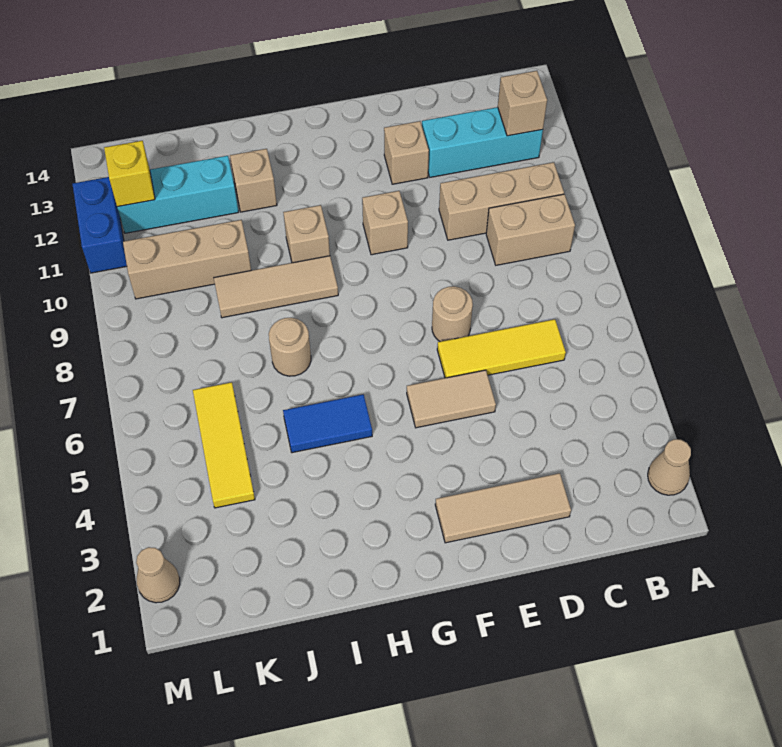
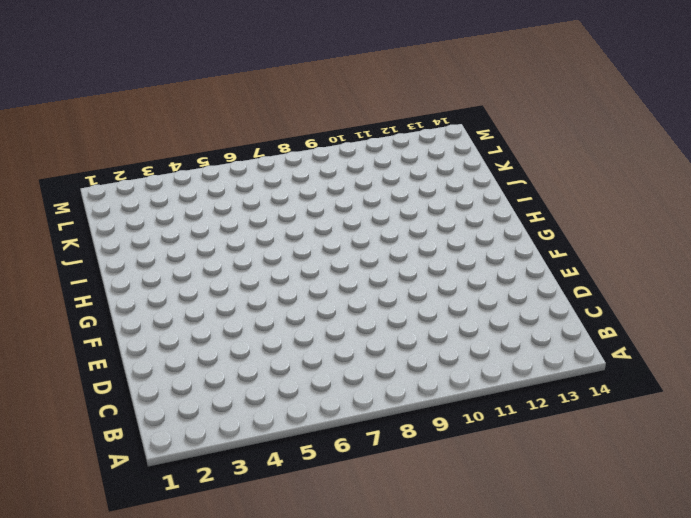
none -> tan cone A2 level 1
none -> tan brick B9:C9 level 1
none -> tan brick B10:D10 level 1

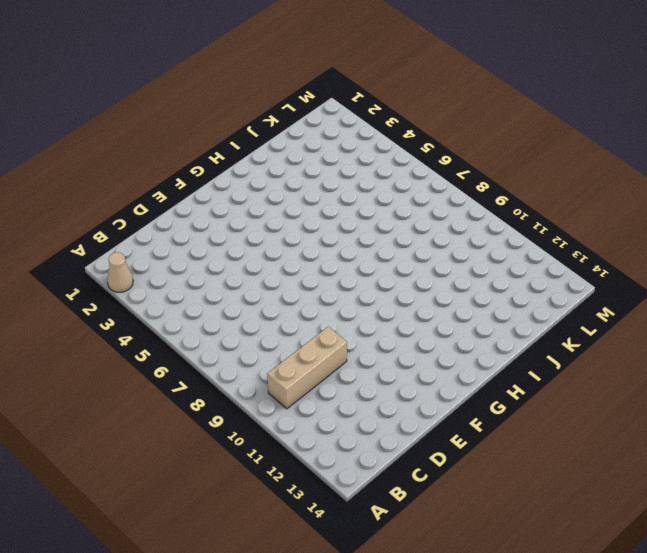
none -> tan brick B9:C9 level 1
none -> cyan brick B12:D12 level 1
none -> yellow tile C6:E6 level 1

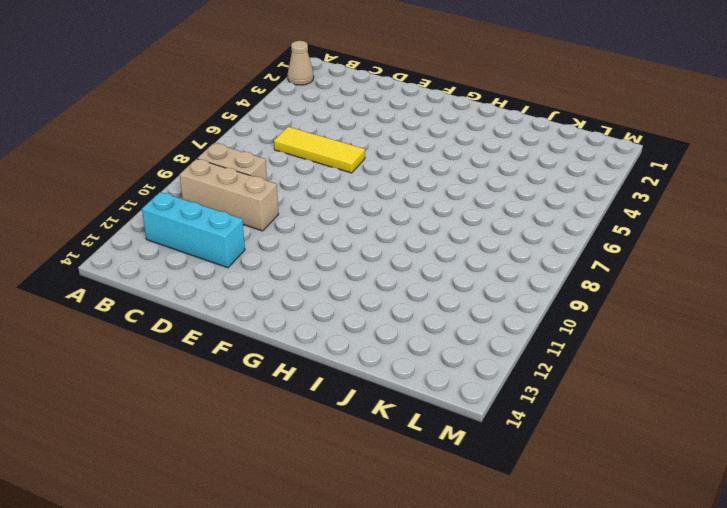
none -> tan tile D2:F2 level 1
none -> tan tile E5:F5 level 1
none -> tan round brick E7 level 1

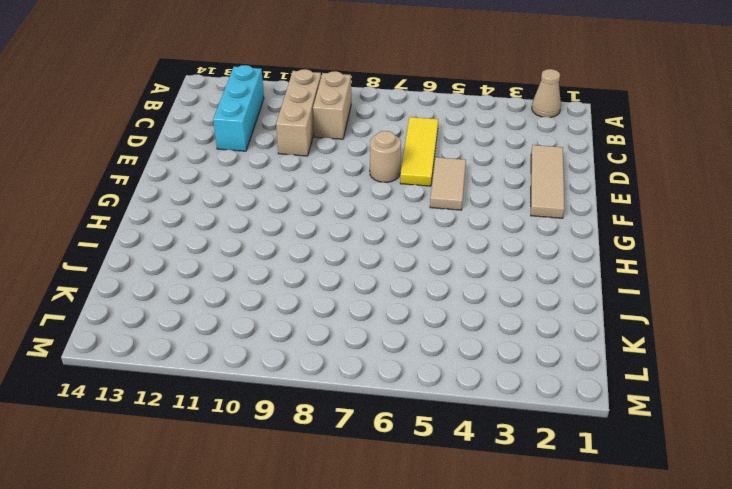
none -> tan brick E12 level 1
none -> tan brick F10 level 1
none -> blue tile H5:I5 level 1

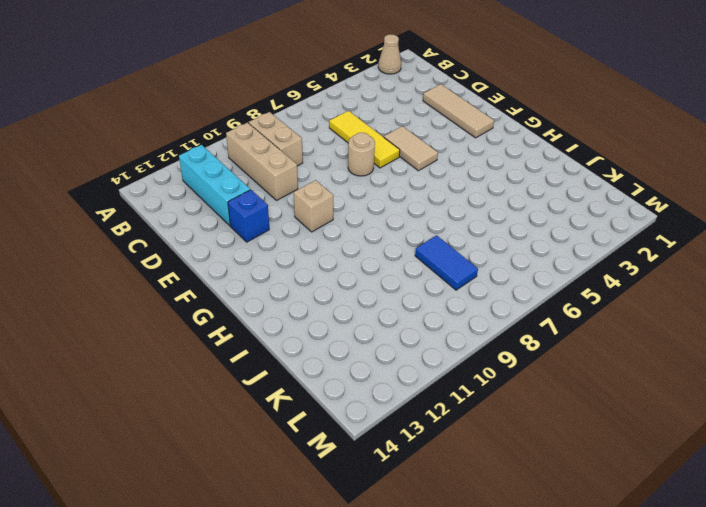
blue brick E12 level 1 -> tan brick E12 level 1
blue tile J8:K8 level 1 -> blue tile H5:I5 level 1
none -> tan tile H9:J9 level 1
none -> tan brick H10 level 1
none -> tan round brick I7 level 1

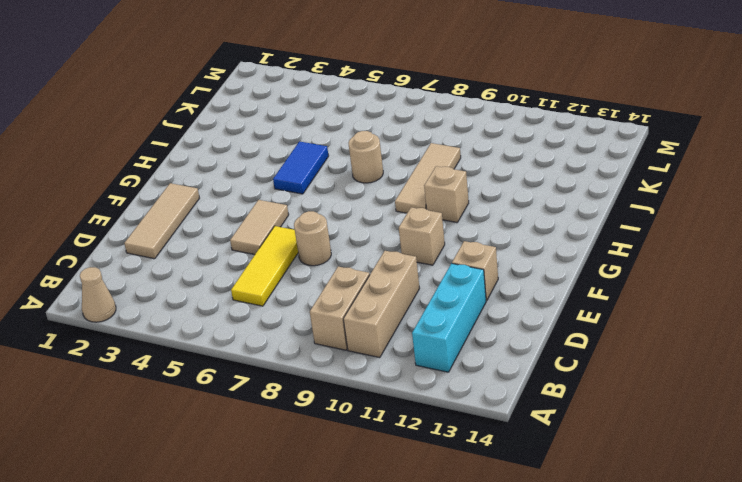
none -> tan brick I12 level 1
none -> tan brick J10:L10 level 1
none -> cyan brick J12:L12 level 1

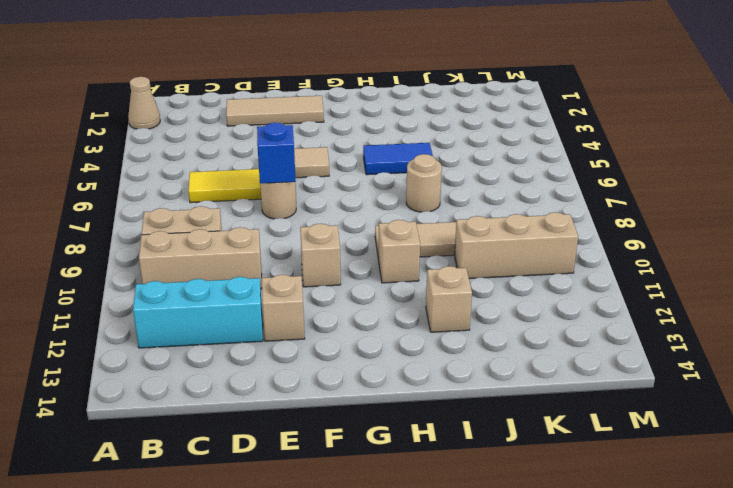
blue brick E7 level 2 -> none
none -> cyan brick J12:L12 level 1
none -> yellow tile K4:K6 level 1
none -> tan cone M2 level 1

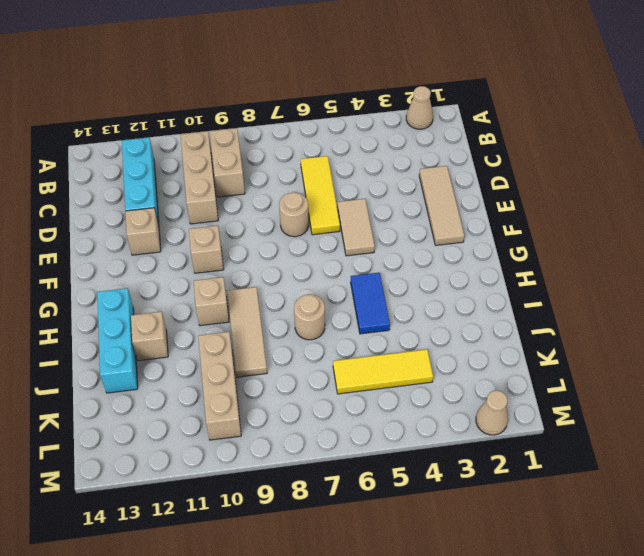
cyan brick H13:J13 level 1 -> cyan brick J12:L12 level 1
none -> blue brick M11:M12 level 1
none -> tan brick B12 level 2
none -> yellow brick L12 level 2

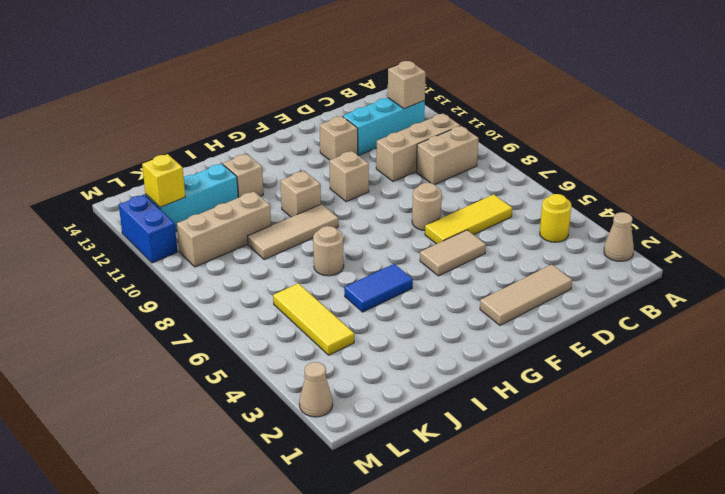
yellow round brick B4 level 1 -> none

